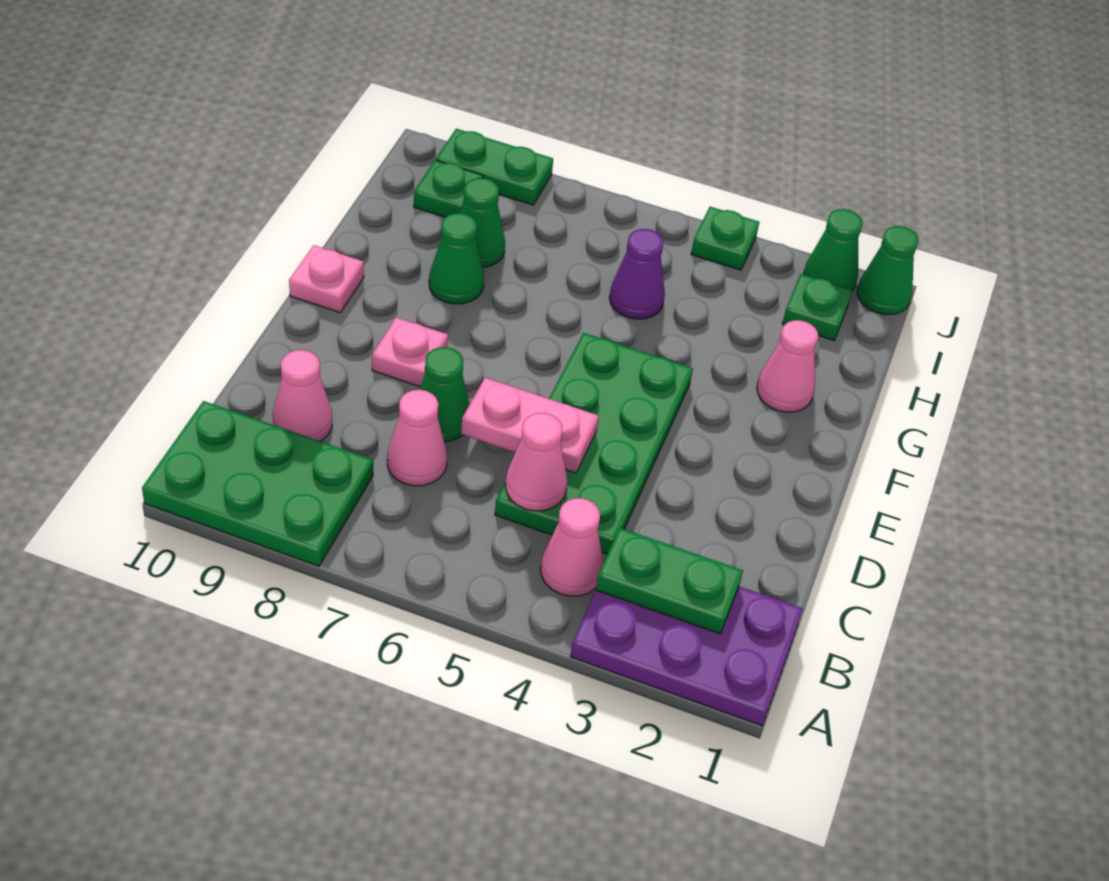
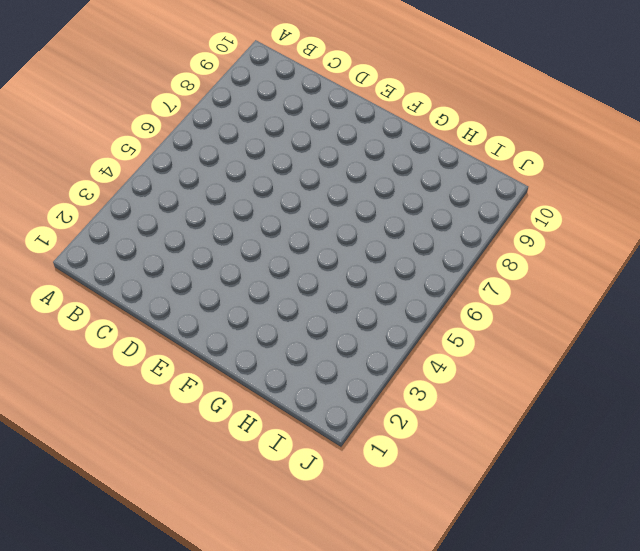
none -> purple plate A1:B3 level 1
none -> green plate A8:B10 level 1
none -> pink cone B4 level 1

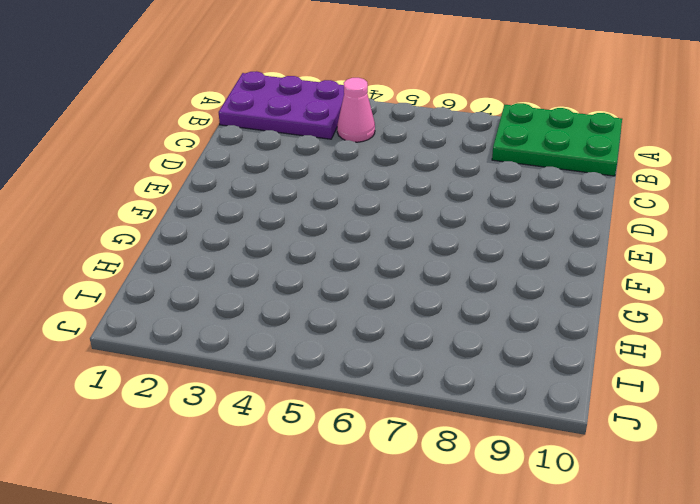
none -> green plate C4:F5 level 1
none -> pink cone C7 level 1
none -> pink cone C9 level 1

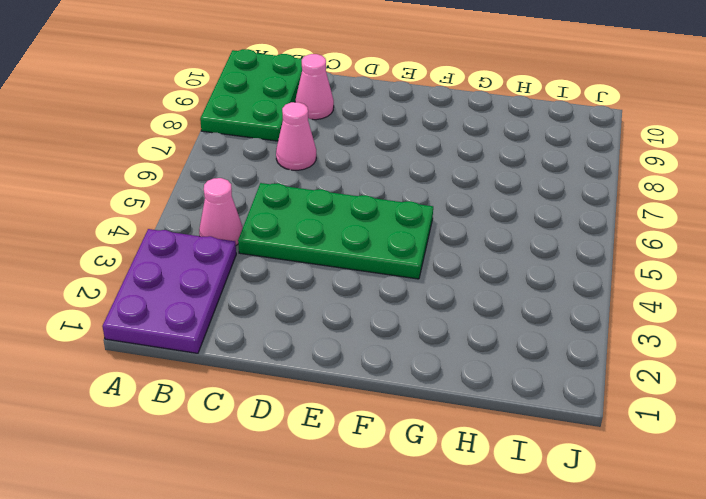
none -> green cone D7 level 1
none -> pink plate E8 level 1
none -> pink plate F10 level 1

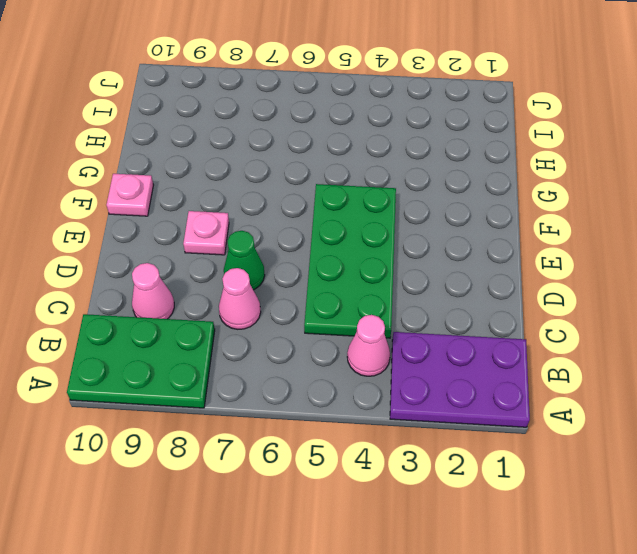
none -> pink cone G2 level 1
none -> green cone G8 level 1
none -> purple cone H5 level 1

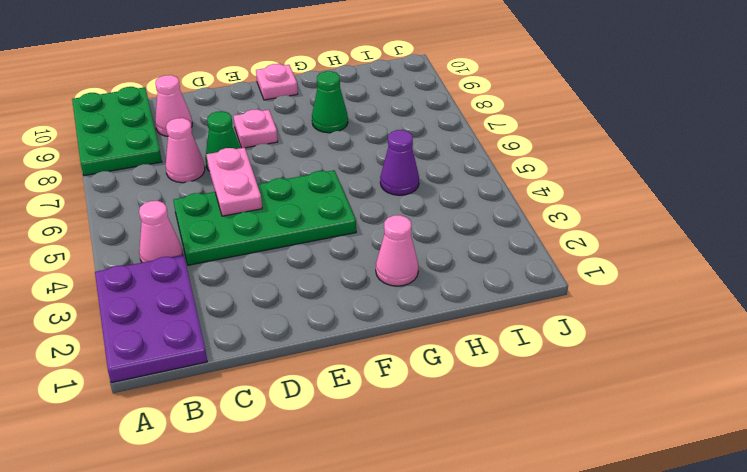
none -> green cone H8 level 1
none -> green plate I2 level 1
none -> green plate I9 level 1

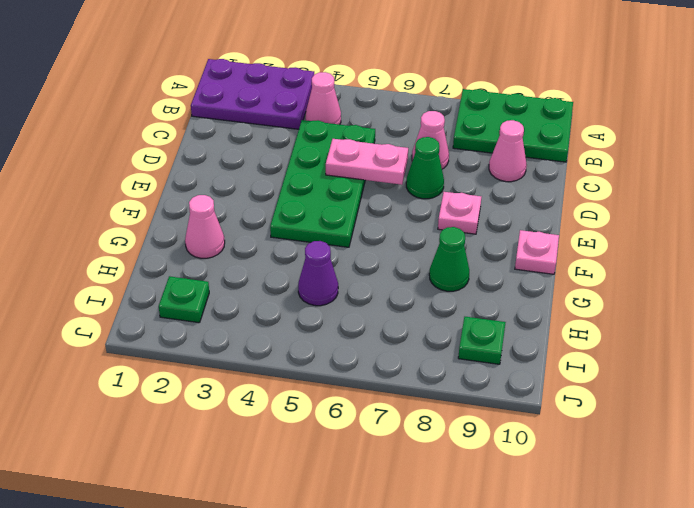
none -> green cone H8 level 1
none -> green cone J1 level 1
none -> green cone J2 level 1

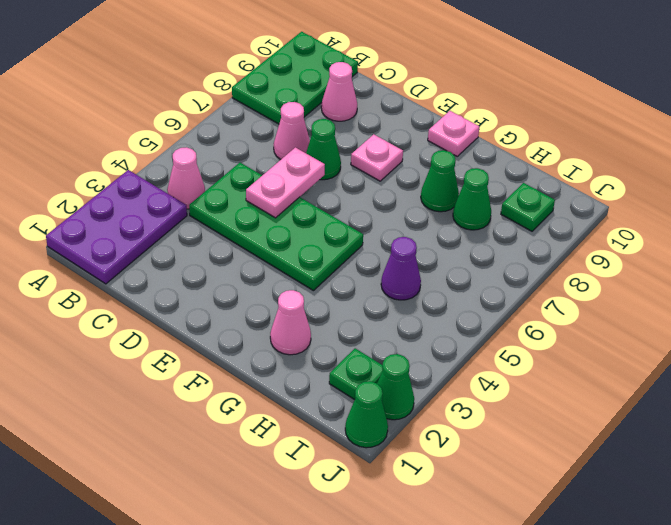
none -> green plate J4 level 1
none -> green plate J8:J9 level 1
none -> green plate B2:B3 level 2

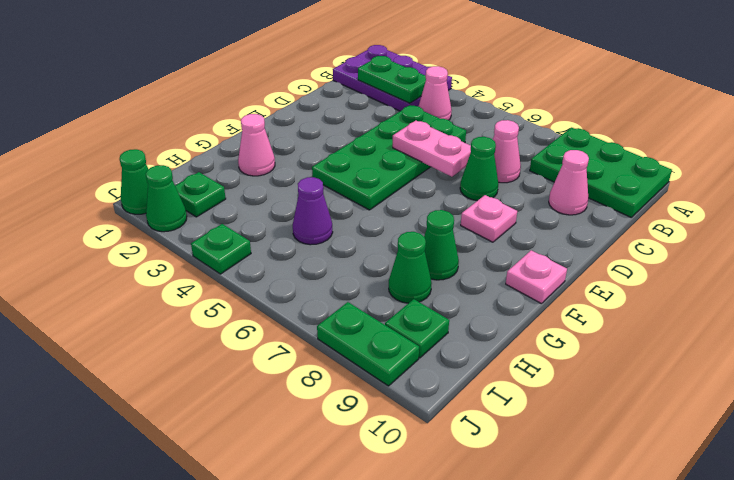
none -> pink cone C5 level 2

